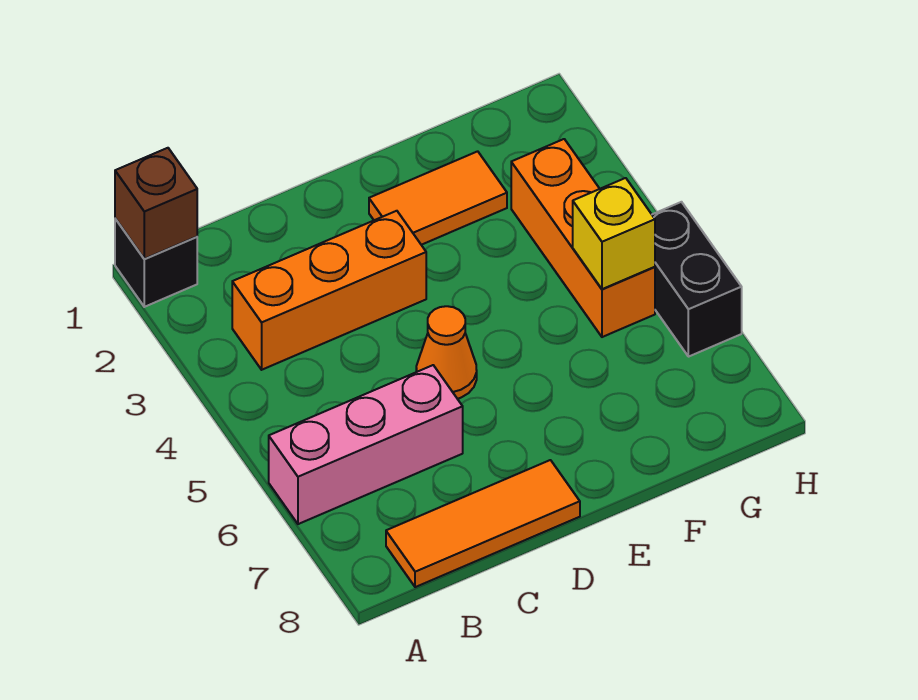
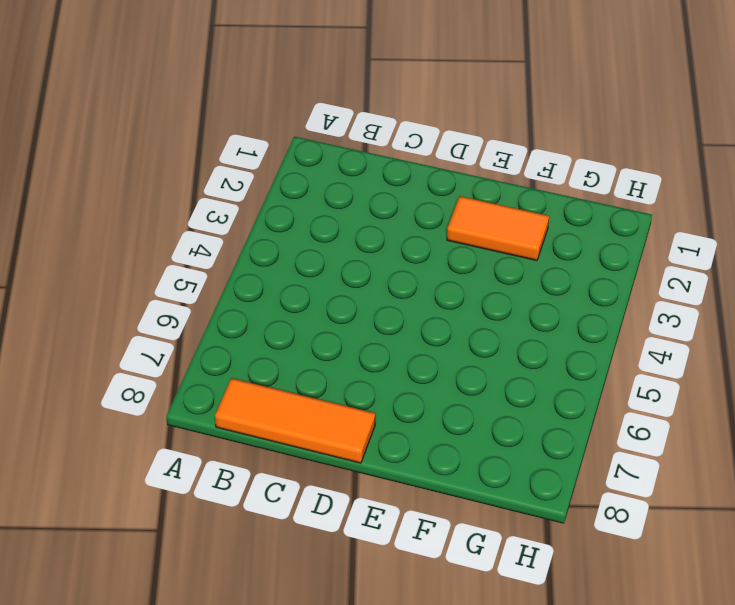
none -> black brick A1 level 1
none -> pink brick A6:C6 level 1

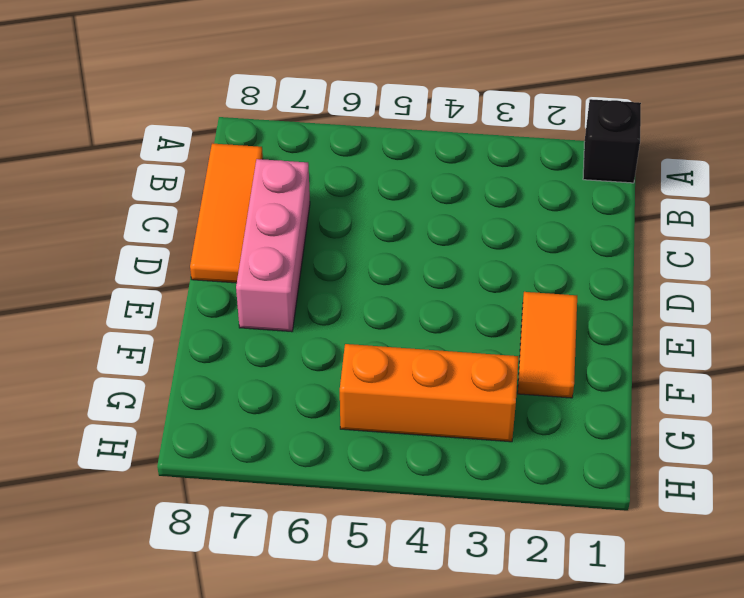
pink brick C7:E7 level 1 -> pink brick A6:C6 level 1
none -> orange brick B3:D3 level 1
none -> orange cone D5 level 1

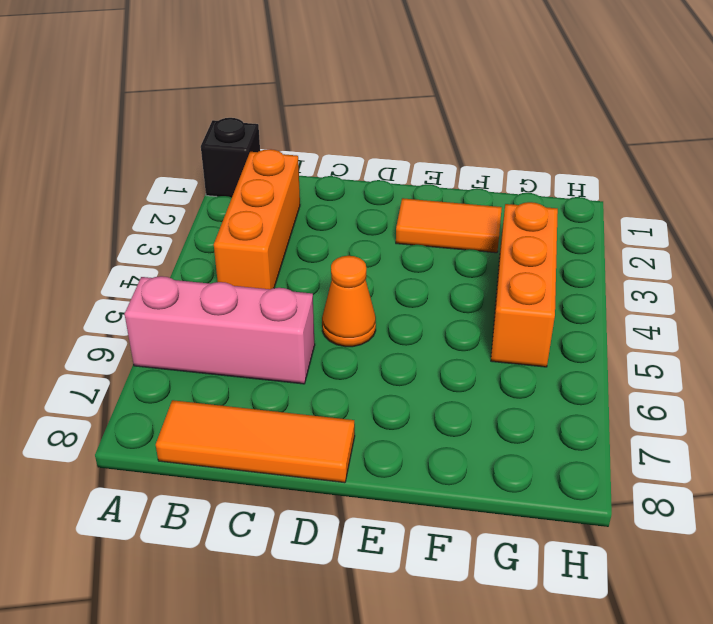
orange brick B2:B4 level 1 -> orange brick B3:D3 level 1
none -> black brick H5:H6 level 1
none -> brown brick A1 level 2

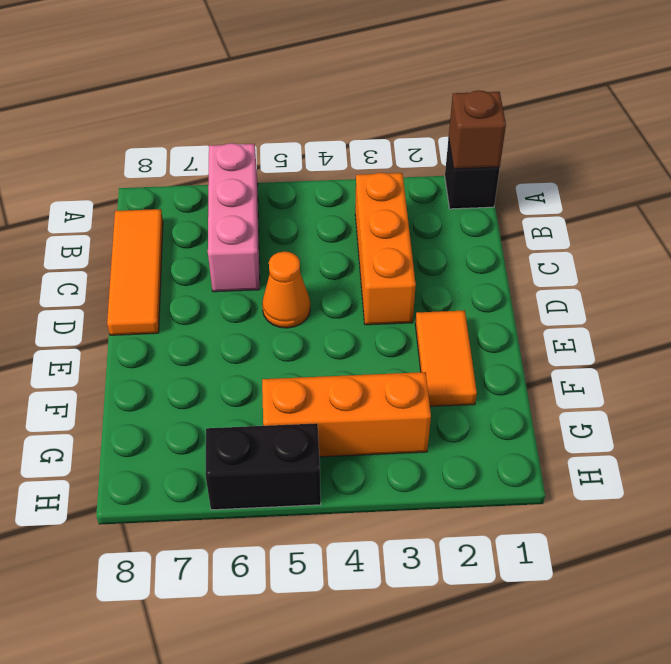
none -> yellow brick G5 level 2

